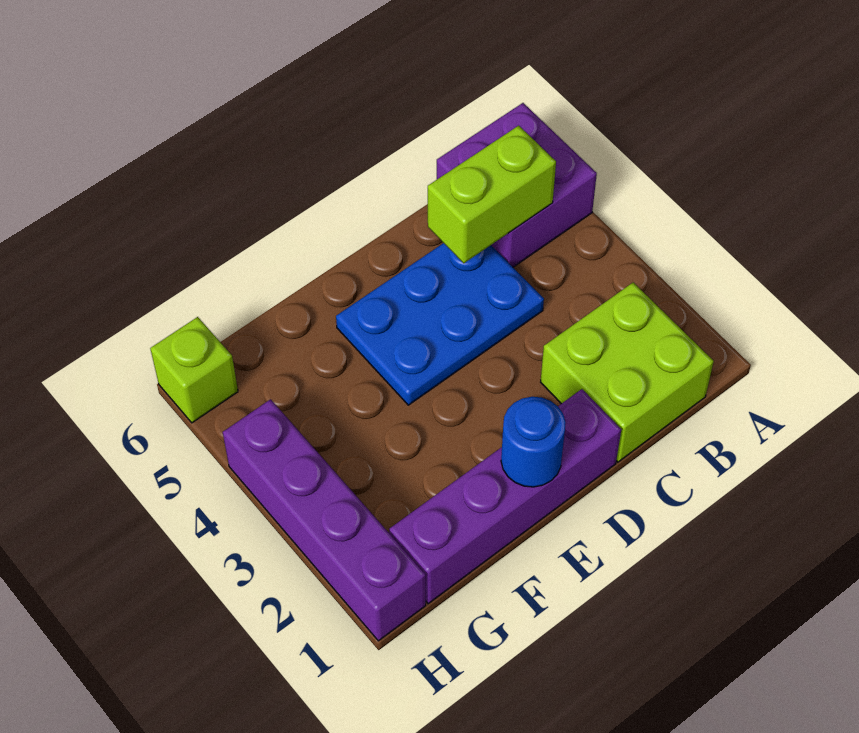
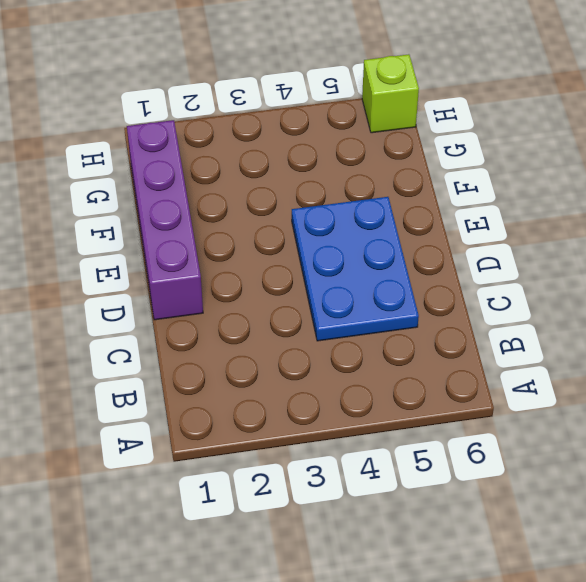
none -> purple brick A5:B6 level 1
none -> lime brick B1:C2 level 1

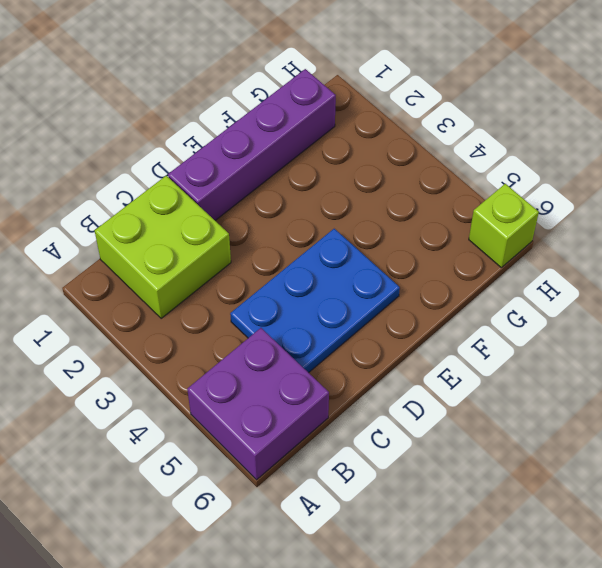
none -> purple brick H1:H4 level 1
none -> lime brick B5:C5 level 2

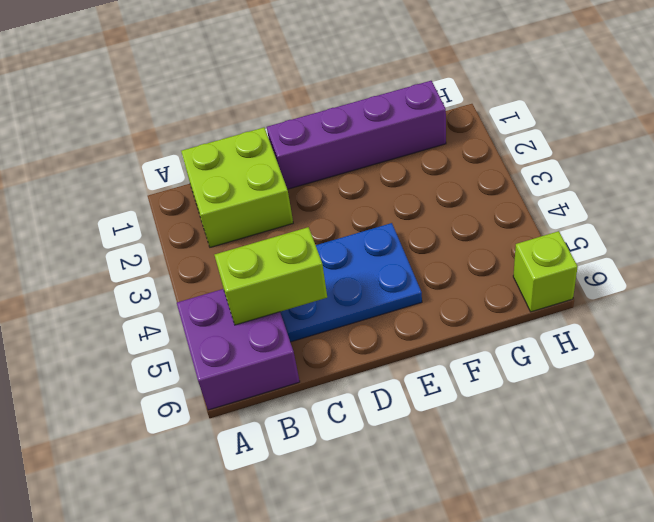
none -> purple brick H1:H4 level 1
none -> blue round brick E1 level 2

